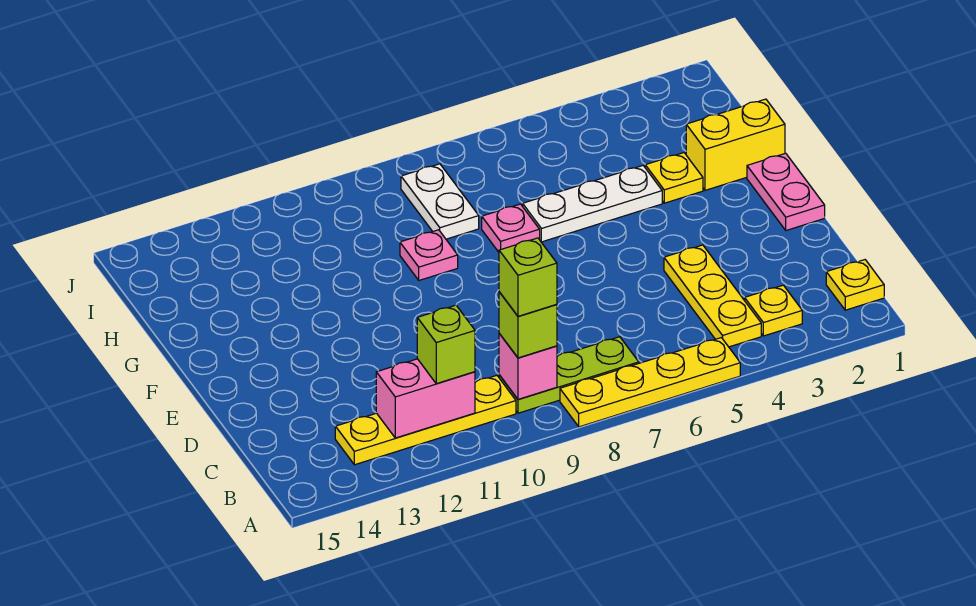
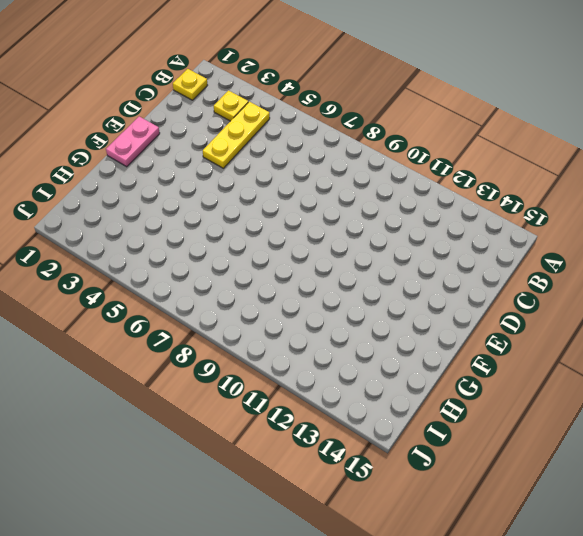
none -> yellow plate A5:A8 level 1
none -> lime plate B7:B9 level 1
none -> yellow plate B10:B13 level 1

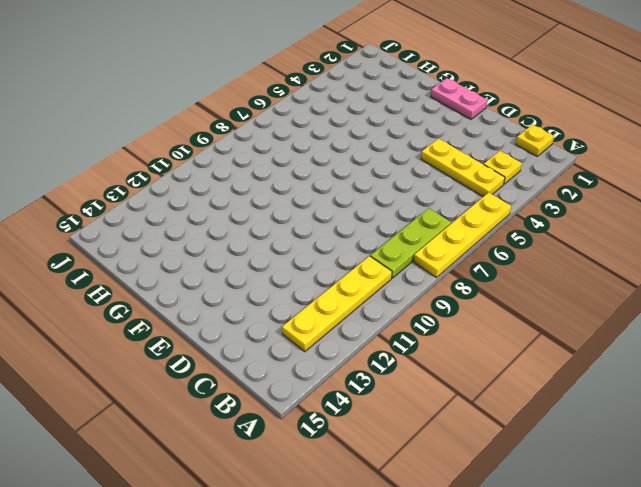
none -> yellow brick G1:G2 level 1
none -> yellow plate G3 level 1
none -> white plate G4:G6 level 1

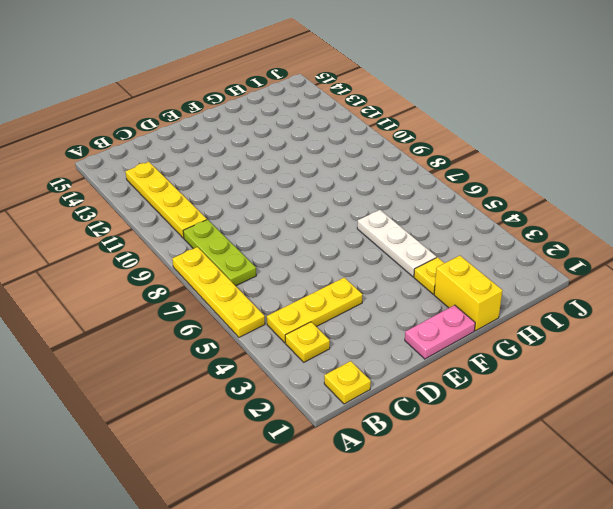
none -> pink plate G7 level 1
none -> pink plate G9 level 1
none -> white plate H8:I8 level 1

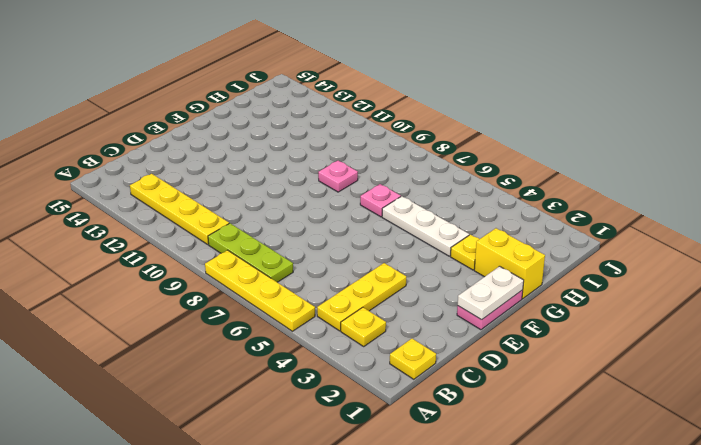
white plate E1:F1 level 2 -> white plate H8:I8 level 1
none -> pink brick B9 level 2
none -> pink brick B11:B12 level 2
none -> lime brick B9 level 3

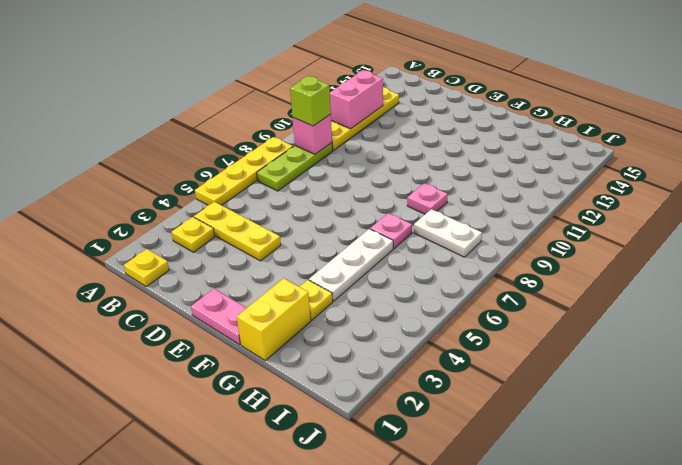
none -> lime brick B11 level 3
none -> lime brick B9 level 4

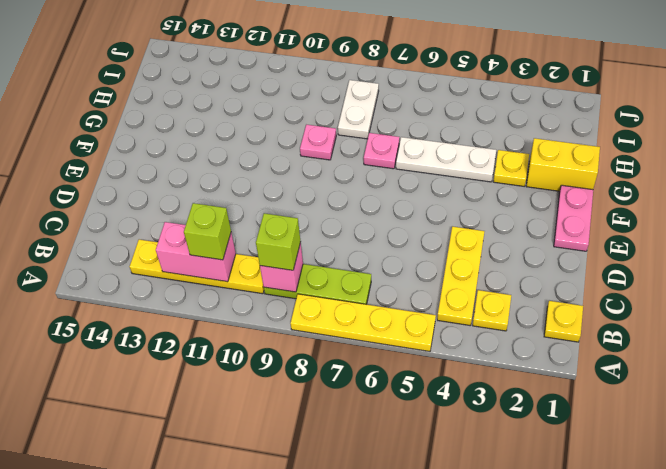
none -> lime brick B9 level 4

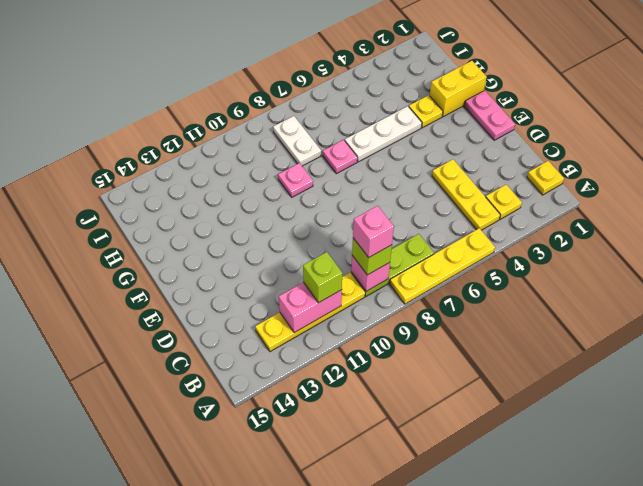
pink brick B9 level 4 -> lime brick B9 level 4

